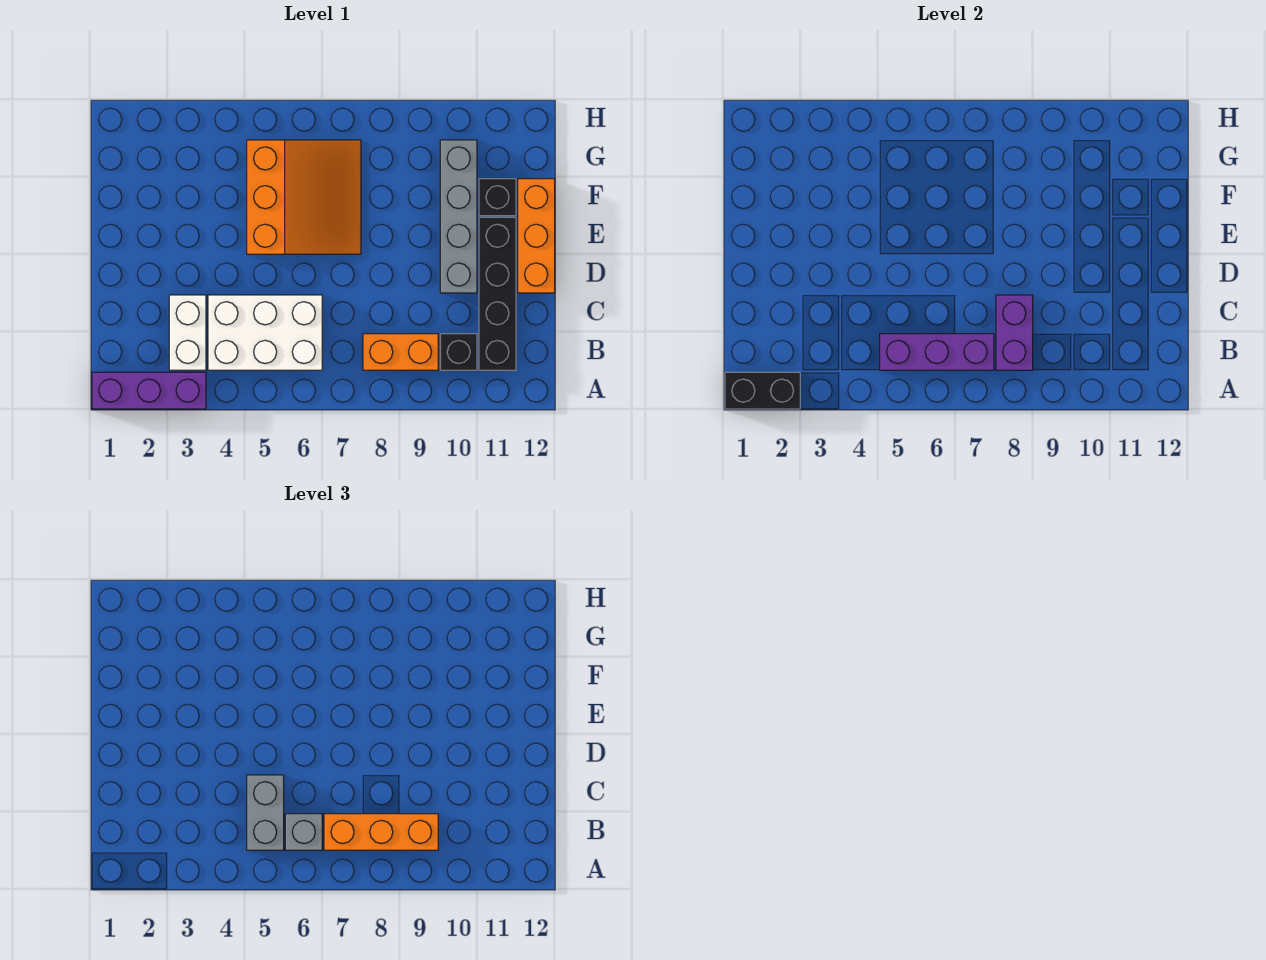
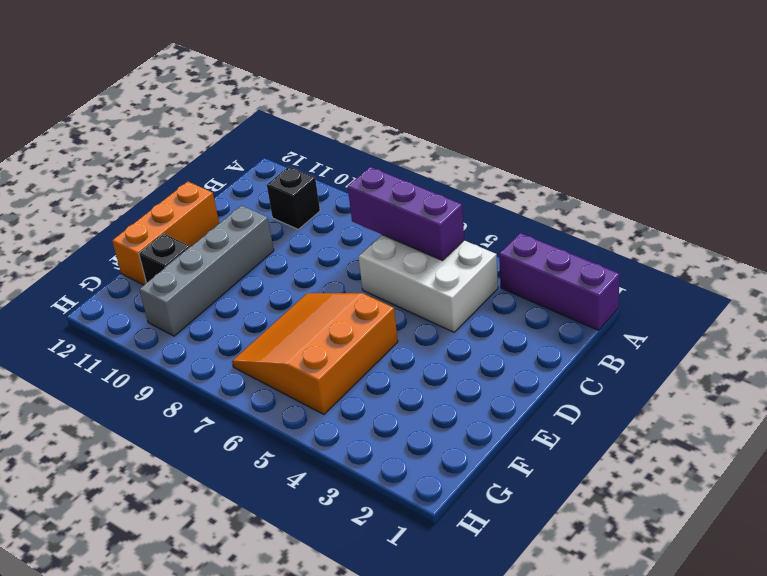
none -> white brick B3:C3 level 1
none -> orange brick B8:B9 level 1
none -> black brick B11:E11 level 1

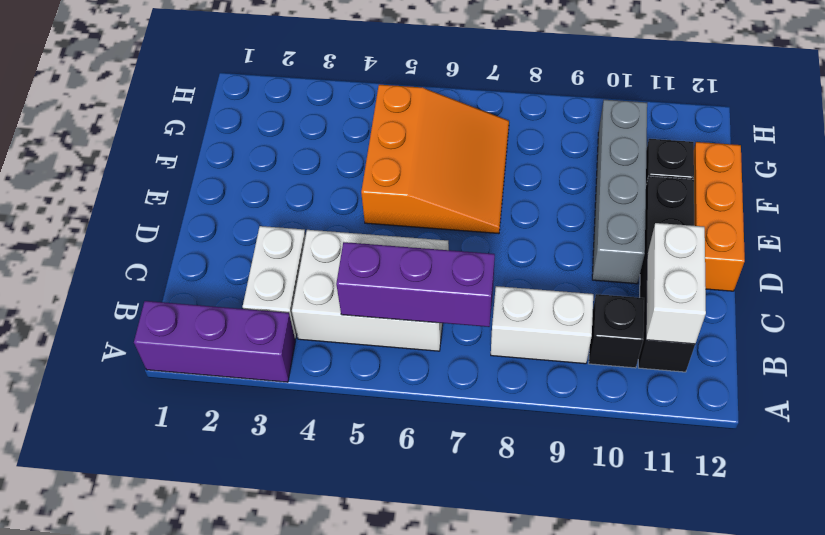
white brick B8:B9 level 1 -> orange brick B8:B9 level 1
white brick B11:C11 level 2 -> none
none -> black brick A1:A2 level 2
none -> purple brick B8:C8 level 2
none -> grey brick B5:C5 level 3

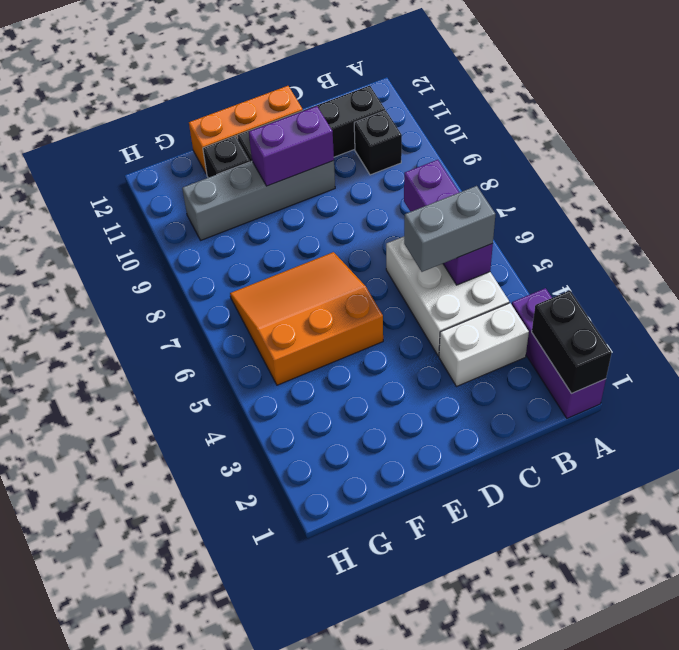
purple brick D10:E10 level 2 -> purple brick B8:C8 level 2
none -> orange brick B8:B9 level 1
none -> grey brick B6 level 3
none -> orange brick B7:B9 level 3

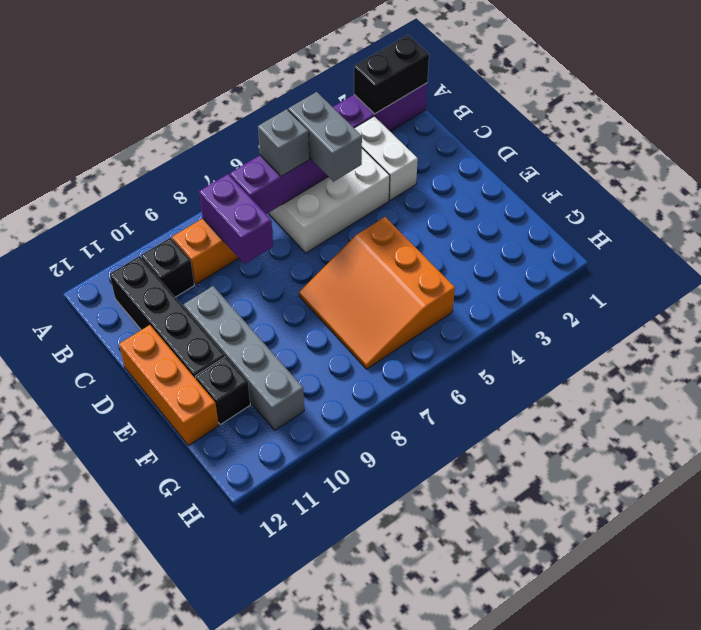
none -> orange brick B7:B9 level 3

